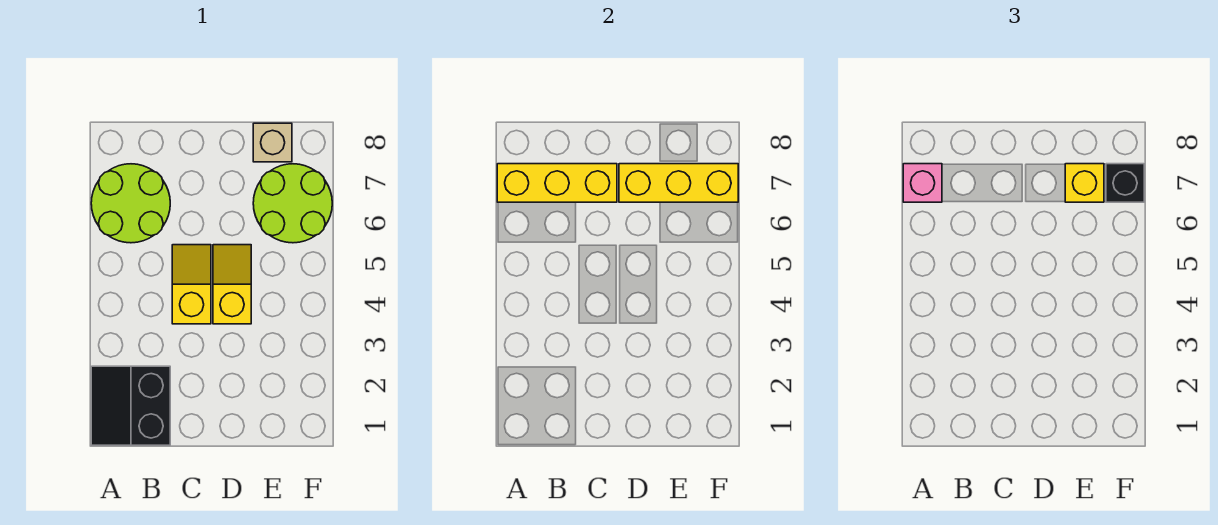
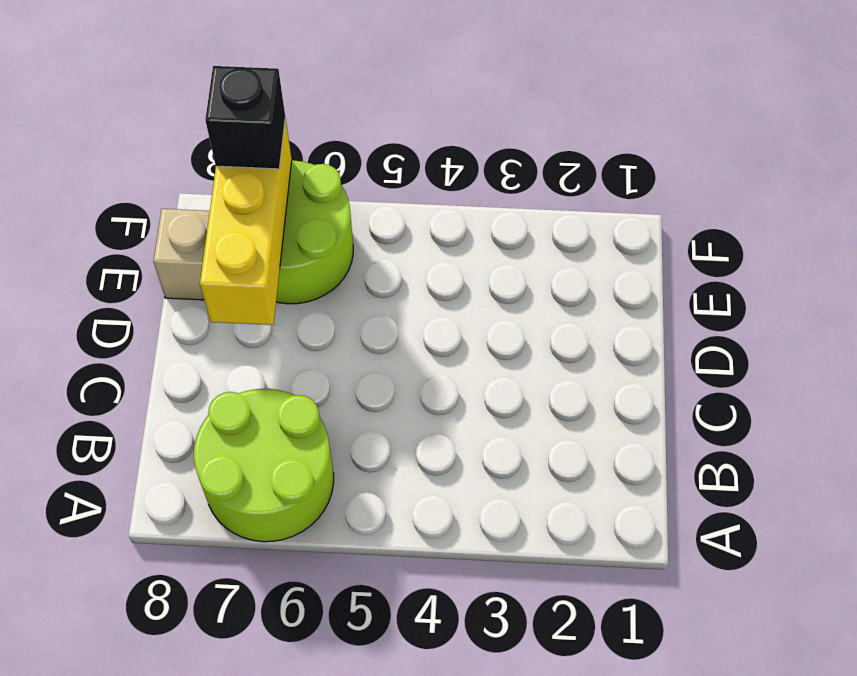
none -> black slope A1:B2 level 1 top B
none -> yellow slope C4:C5 level 1 top 4

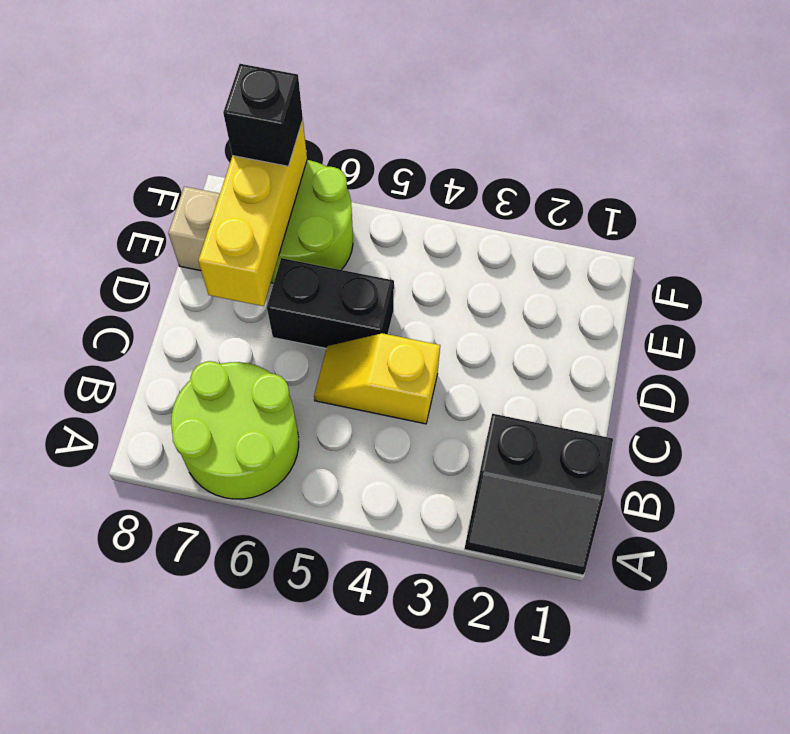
black brick D5:D6 level 1 -> yellow slope D4:D5 level 1 top 4
none -> yellow brick A7:C7 level 2
none -> pink brick A7 level 3

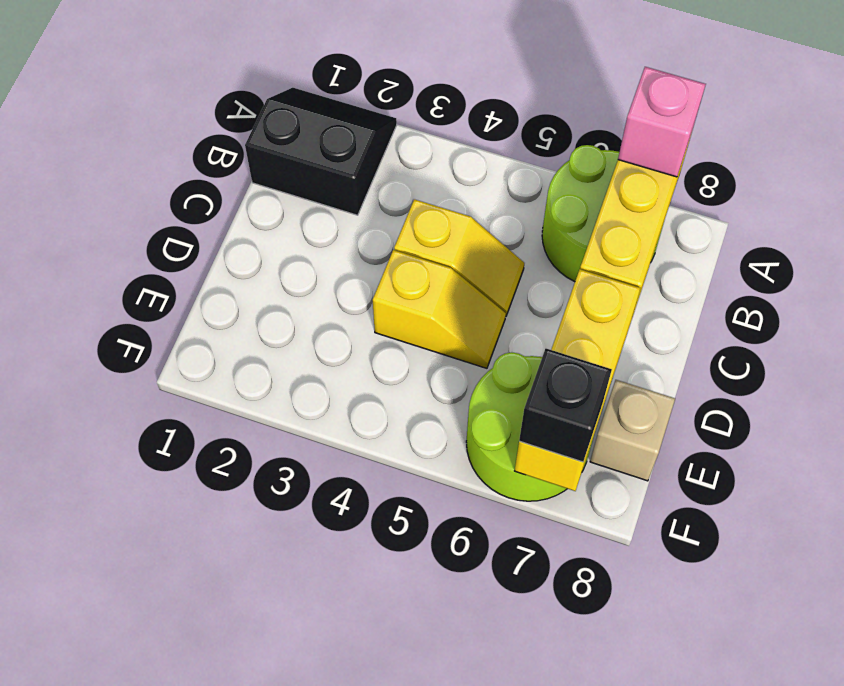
none -> yellow brick E7 level 3

